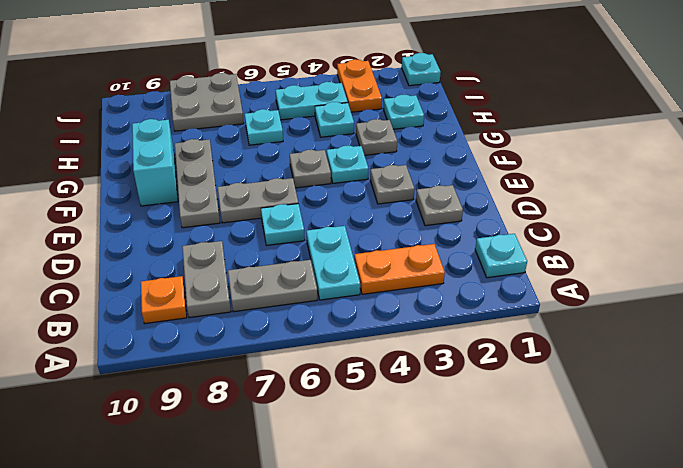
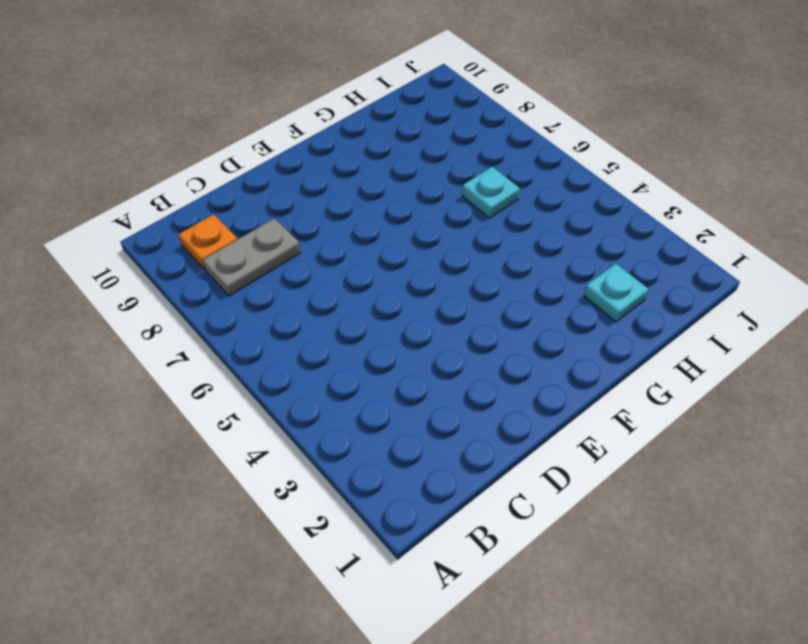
none -> cyan plate B1 level 1
none -> orange plate B3:B4 level 1
none -> cyan plate B5:C5 level 1

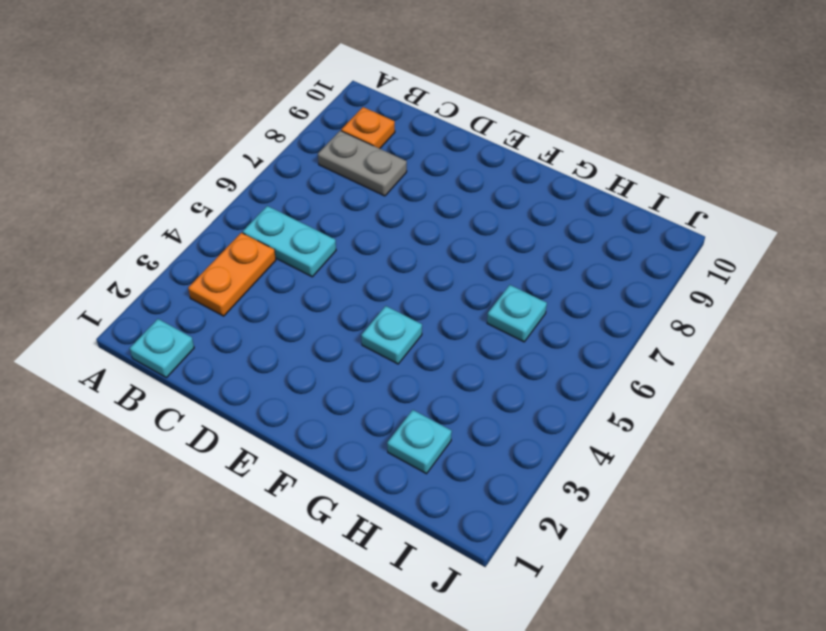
none -> grey plate B6:B7 level 1
none -> grey plate D2 level 1
none -> cyan plate D6 level 1

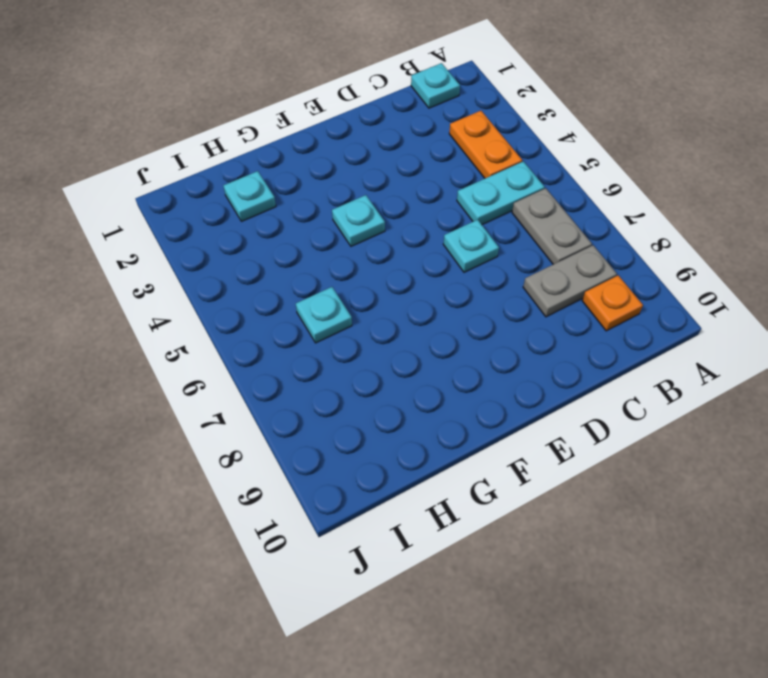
none -> grey plate D2 level 1
none -> grey plate E3 level 1
none -> grey plate E6:E7 level 1

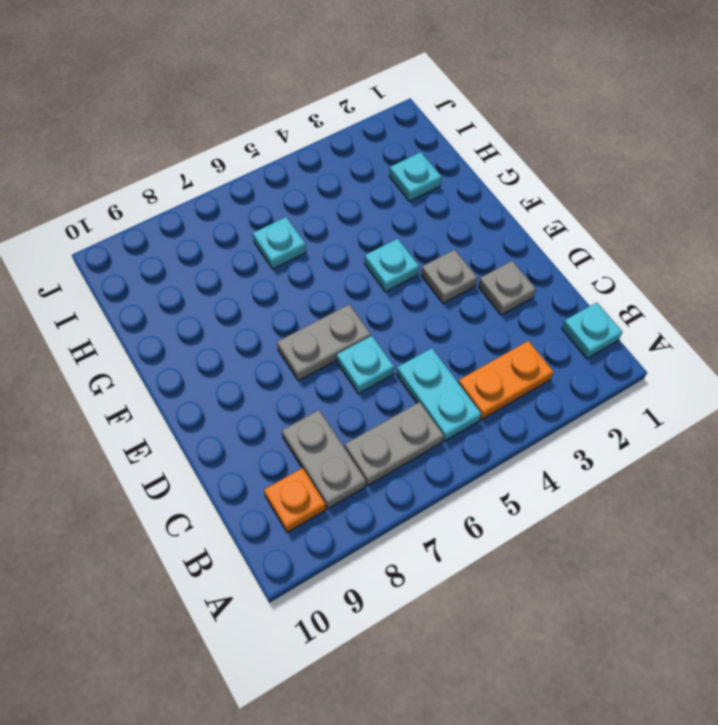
none -> grey plate E8:G8 level 1
none -> grey plate F5 level 1
none -> cyan brick F9:G9 level 1

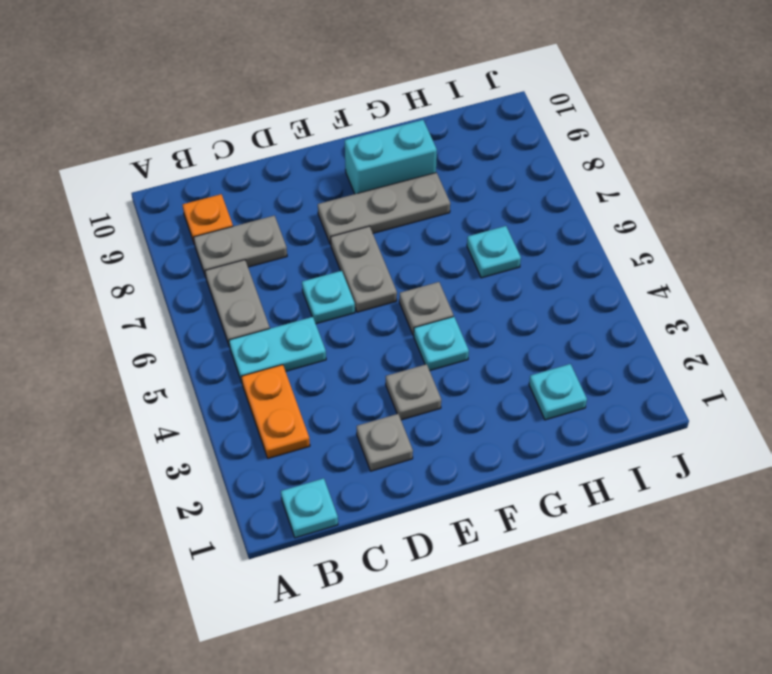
none -> grey plate G3 level 1
none -> cyan plate H4 level 1
none -> orange plate I3:J3 level 1

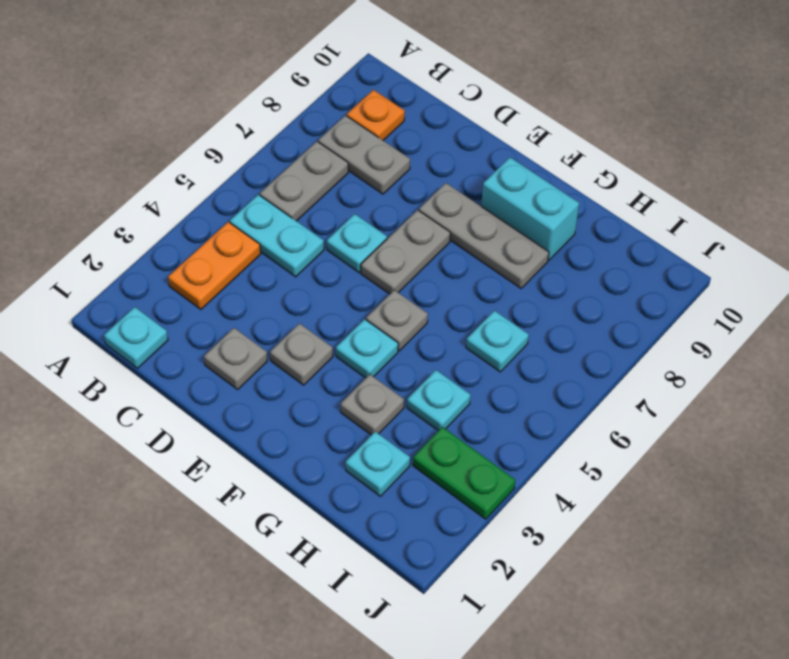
green plate I3:J3 level 1 -> orange plate I3:J3 level 1
none -> cyan plate I4:I5 level 1
none -> grey plate I7:J8 level 1
none -> cyan plate J1 level 1

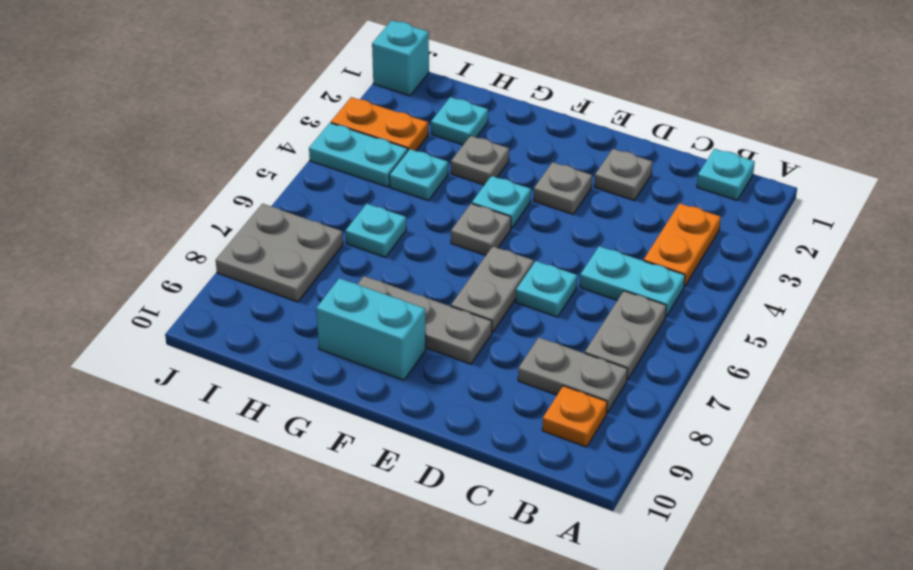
cyan plate I4:J4 level 1 -> cyan plate I4:I5 level 1
cyan brick J1 level 1 -> cyan plate J1 level 1

